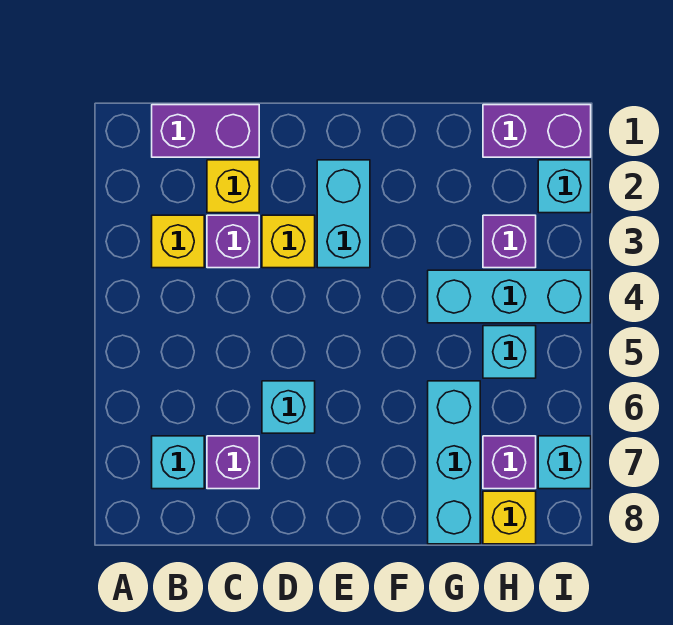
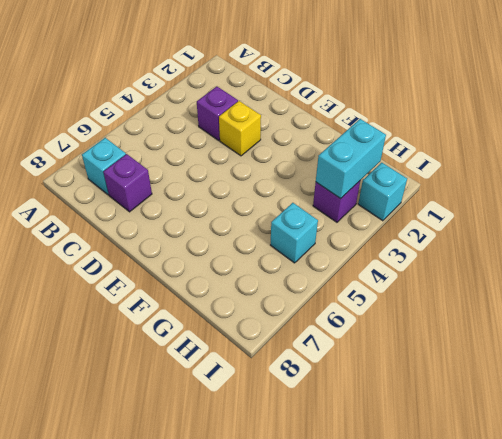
cyan brick H2:H3 level 2 -> cyan brick E2:E3 level 1
none -> purple brick B1:C1 level 1
none -> yellow brick B3 level 1
none -> yellow brick C2 level 1

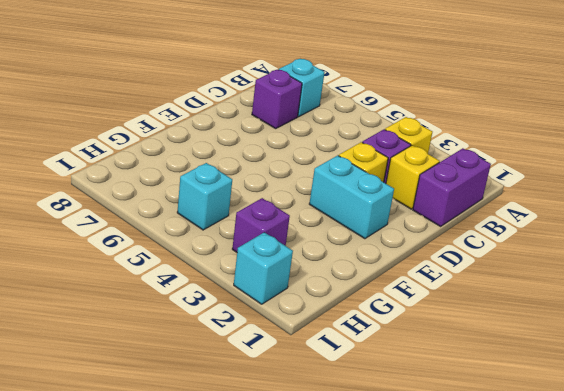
none -> cyan brick D6 level 1
none -> cyan brick G4:I4 level 1
none -> cyan brick G6:G8 level 1

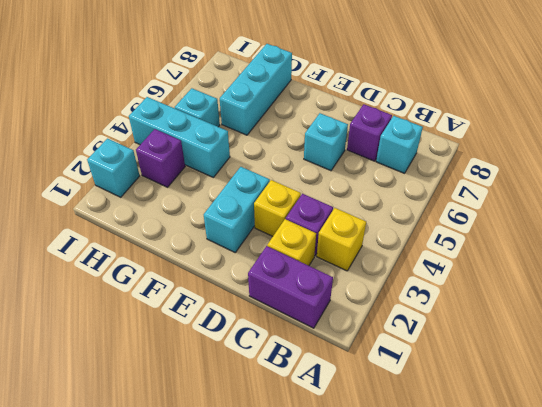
none -> purple brick H1:I1 level 1
none -> purple brick H7 level 1
none -> yellow brick H8 level 1

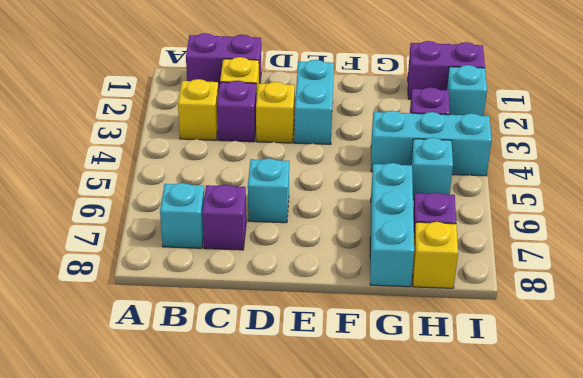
none -> cyan brick I7 level 1

